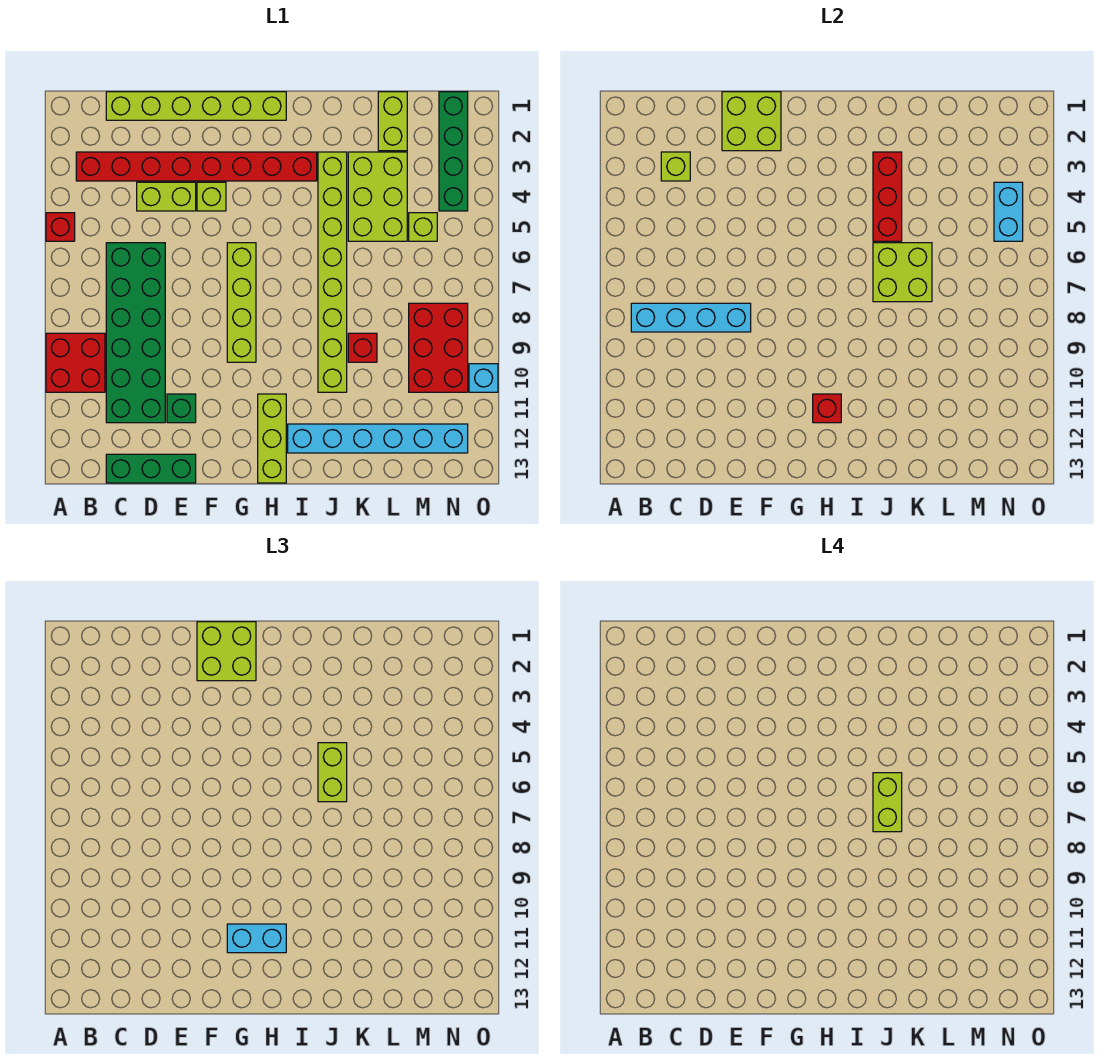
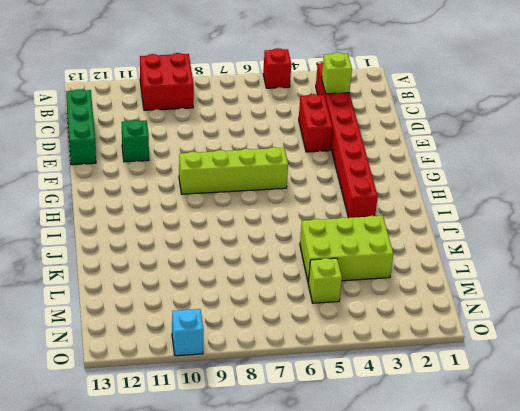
red brick D4:E4 level 1 -> lime brick D4:E4 level 1
none -> lime brick C1:H1 level 1
none -> green brick C6:D11 level 1
none -> lime brick F4 level 1
none -> lime brick H11:H13 level 1

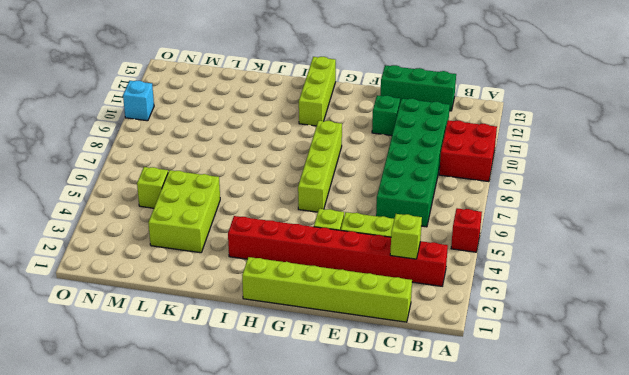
none -> cyan brick I12:N12 level 1
none -> lime brick J3:J10 level 1
none -> red brick K9 level 1
none -> lime brick L1:L2 level 1

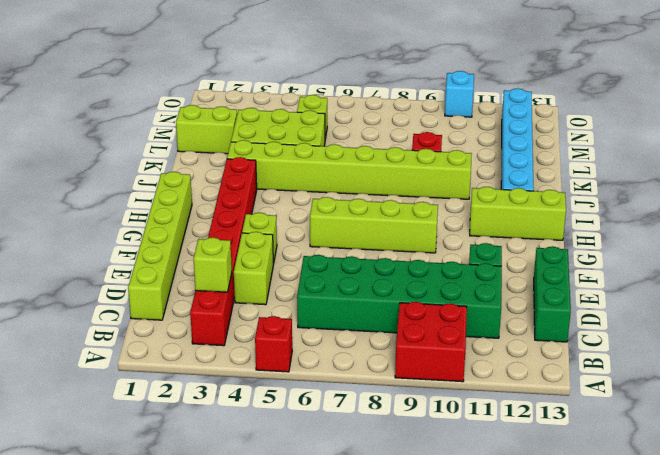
none -> red brick M8:N10 level 1
none -> green brick N1:N4 level 1
none -> cyan brick B8:E8 level 2
none -> lime brick E1:F2 level 2

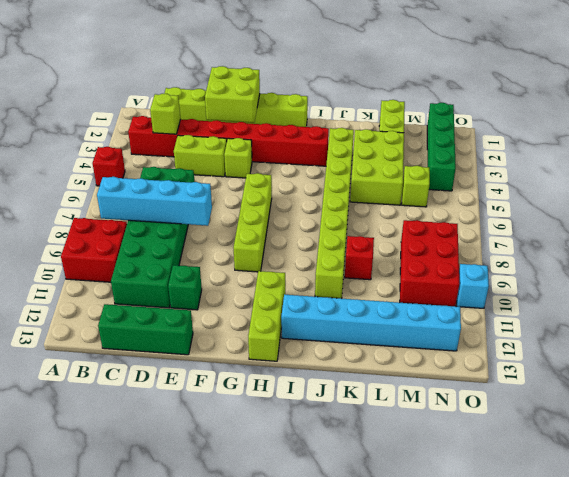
none -> red brick H11 level 2
none -> red brick J3:J5 level 2
none -> lime brick J6:K7 level 2
none -> cyan brick N4:N5 level 2

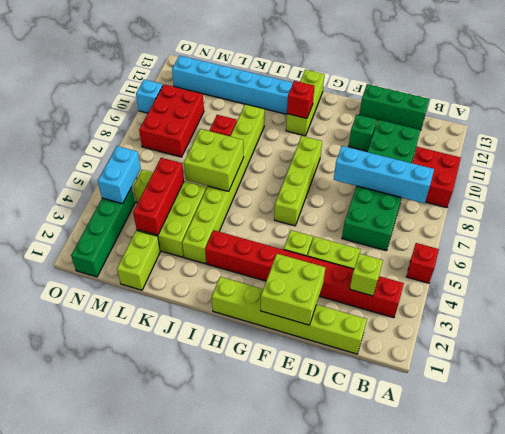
red brick L3:L5 level 2 -> red brick J3:J5 level 2
none -> lime brick F1:G2 level 3
none -> cyan brick G11:H11 level 3
none -> lime brick J5:J6 level 3
none -> lime brick J6:J7 level 4

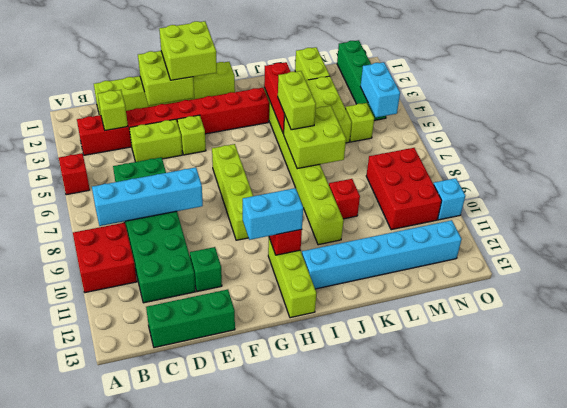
none -> lime brick J6:J7 level 4

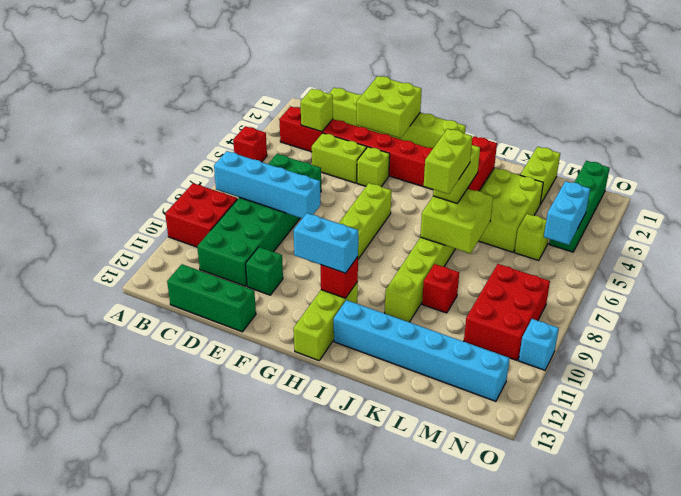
none -> lime brick F1:G2 level 3

